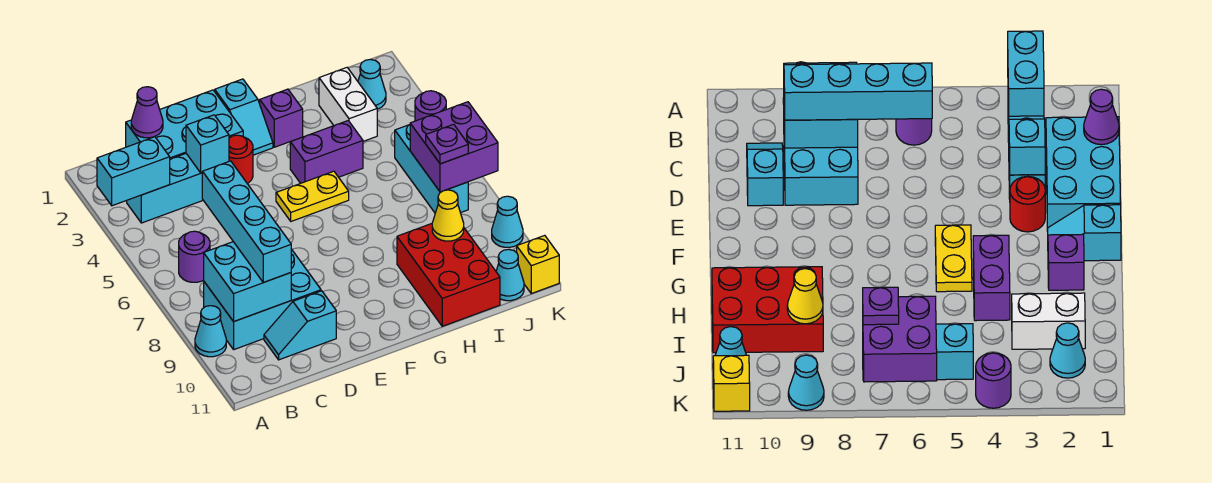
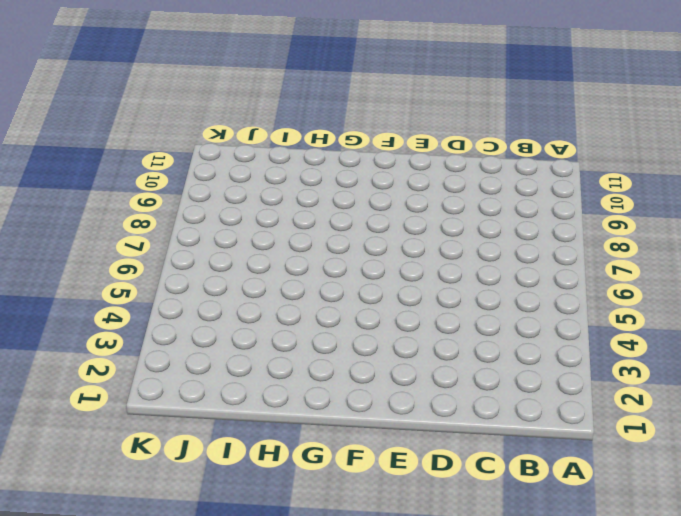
none -> cyan cone A9 level 1
none -> cyan brick B3:D3 level 1
none -> purple round brick B6 level 1

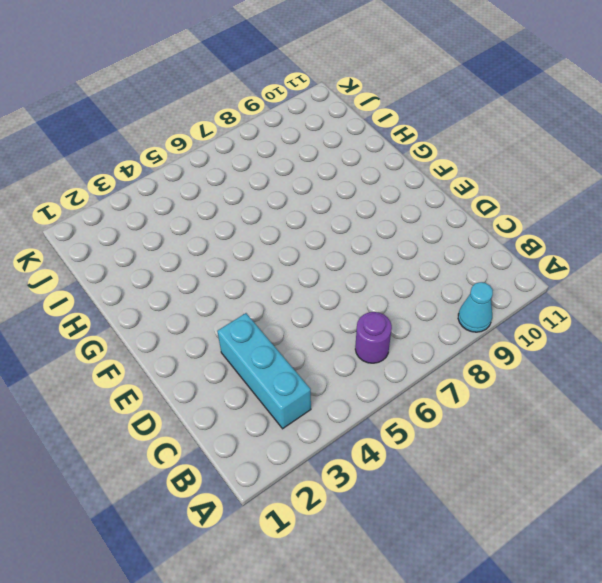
none -> cyan brick B8:D9 level 1
none -> cyan brick C1:E2 level 1
none -> cyan slope C10:D10 level 1 top D

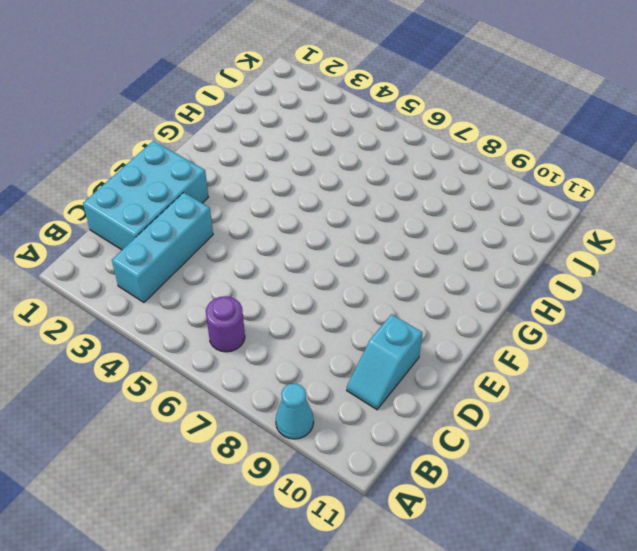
none -> cyan brick B8:D9 level 1
none -> red round brick E3 level 1
none -> cyan slope F1:F2 level 1 top 1

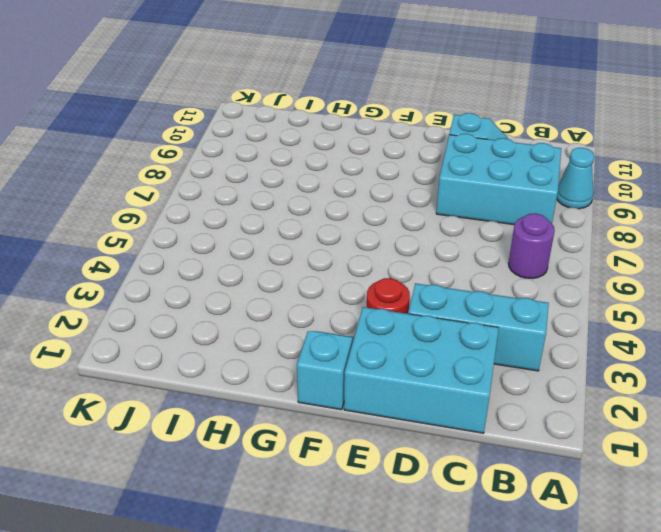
none -> yellow plate F5:G5 level 1
none -> purple brick G2 level 1
none -> purple brick G4:H4 level 1

